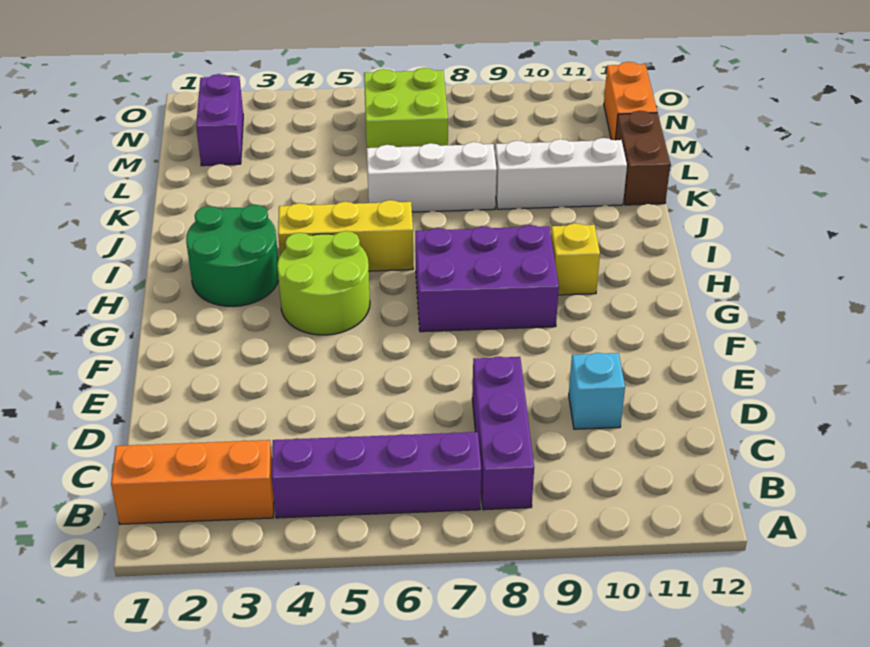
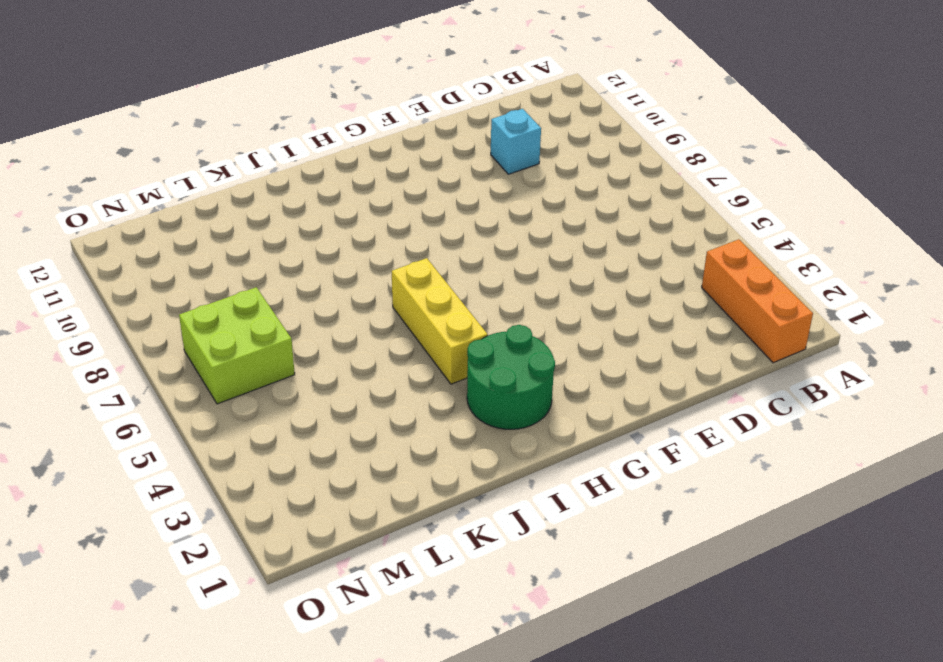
none -> purple brick B4:B7 level 1
none -> purple brick B8:D8 level 1
none -> lime round brick G4:H5 level 1

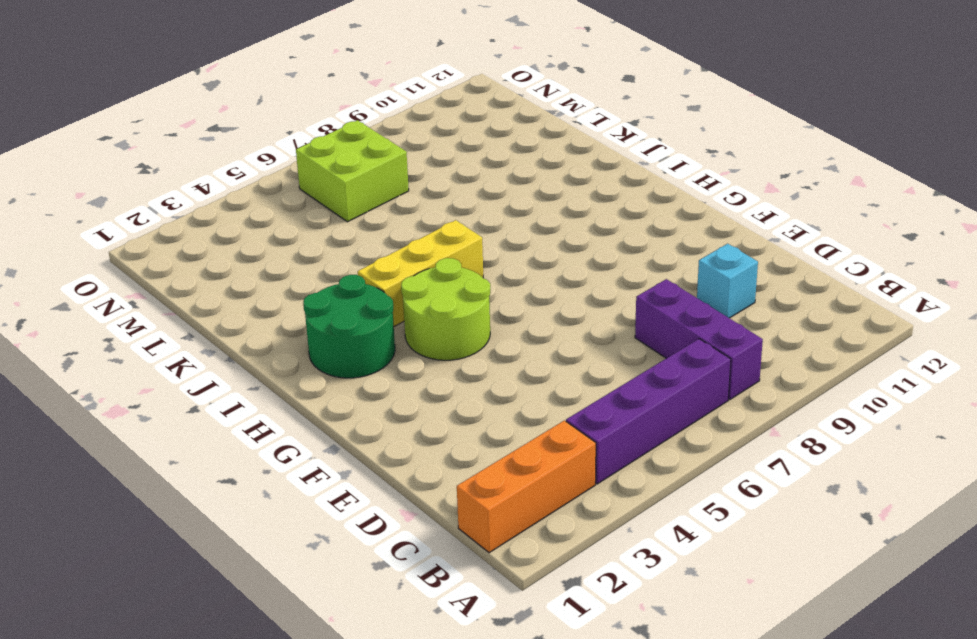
none -> purple brick G7:H9 level 1
none -> yellow brick H10 level 1
none -> white brick K6:K8 level 1

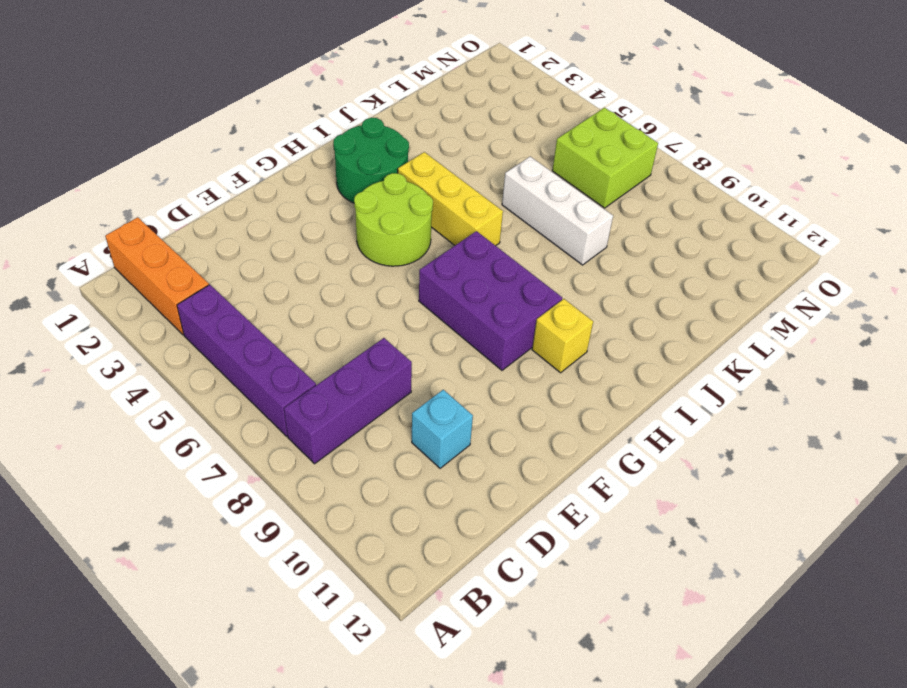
none -> white brick K9:K11 level 1
none -> brown brick K12:L12 level 1
none -> purple brick M2:N2 level 1

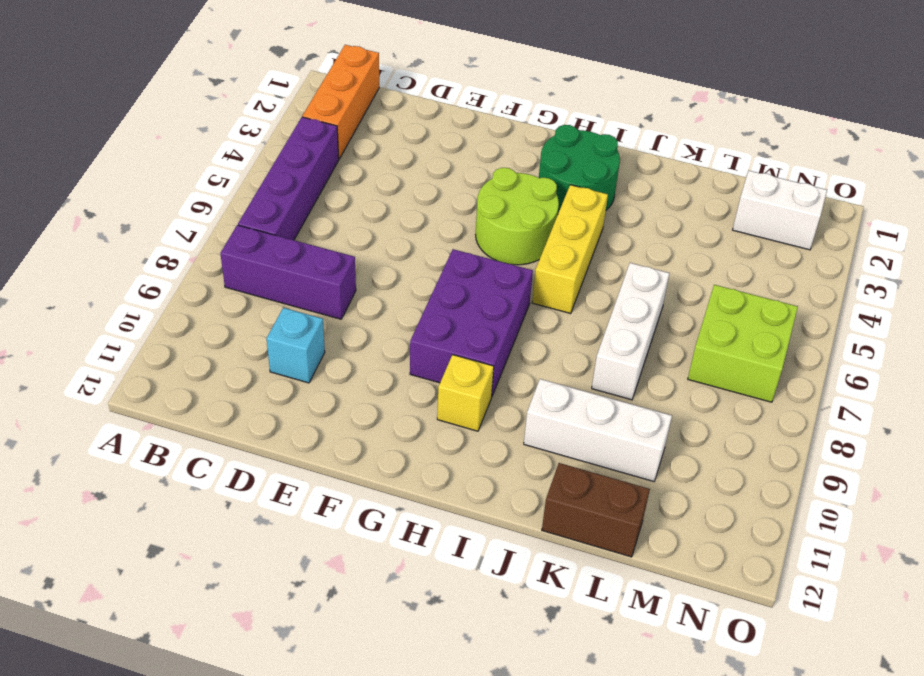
white brick J10:L10 level 1 -> white brick K9:K11 level 1
white brick M2:N2 level 1 -> purple brick M2:N2 level 1
none -> orange brick M12:N12 level 1

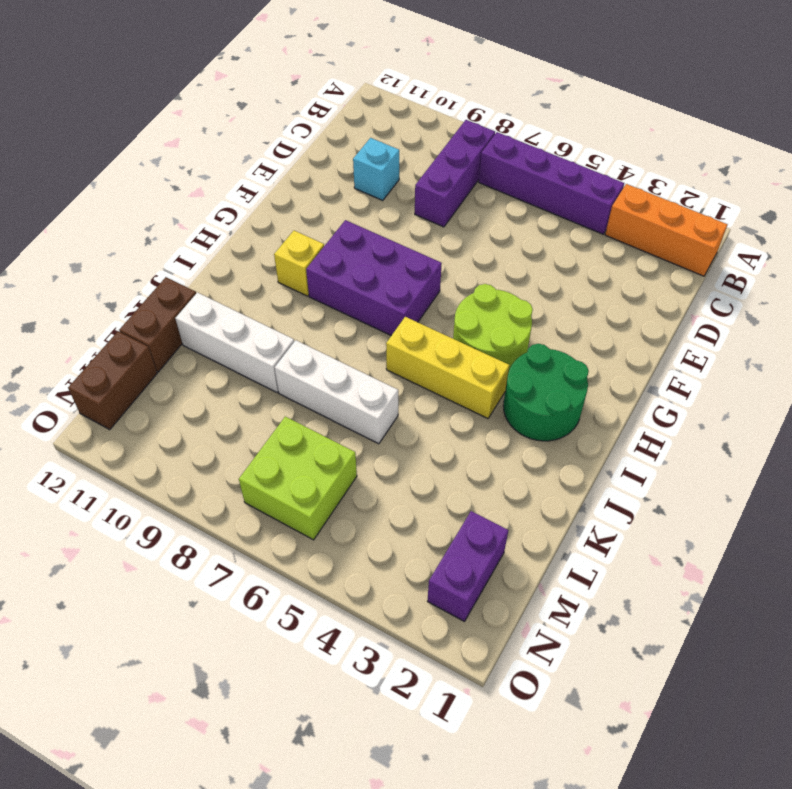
brown brick M12:N12 level 1 -> orange brick M12:N12 level 1

